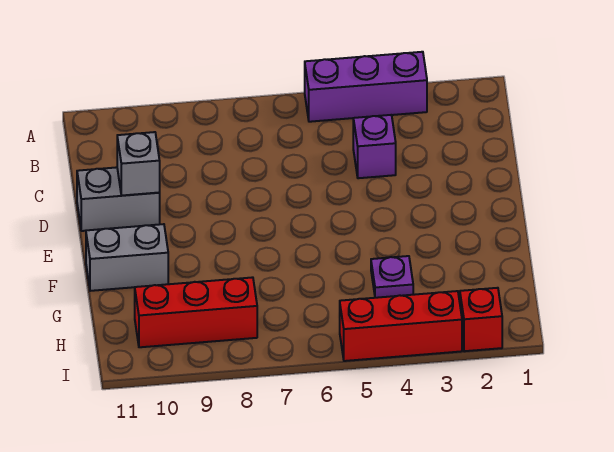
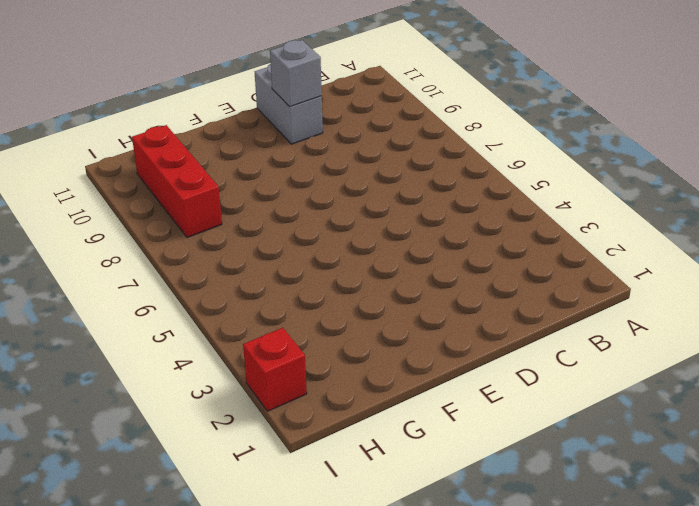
none -> purple brick A3:A5 level 1
none -> purple brick C4 level 1

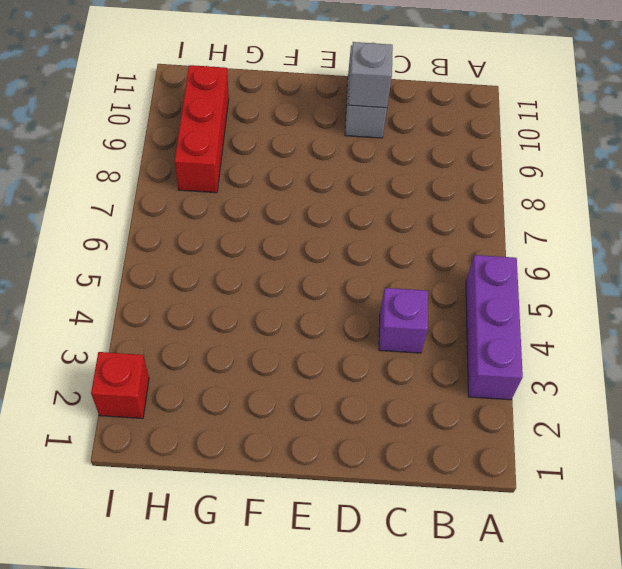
none -> grey brick F10:F11 level 1
none -> purple plate G4 level 1

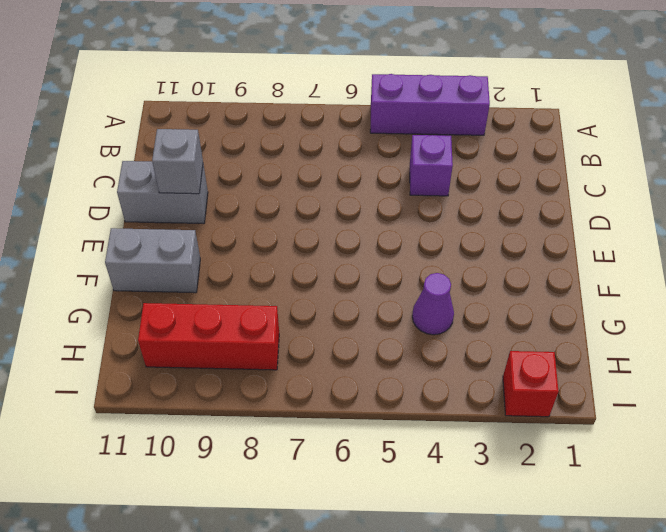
purple cone G4 level 1 -> purple plate G4 level 1
none -> red brick I3:I5 level 1

